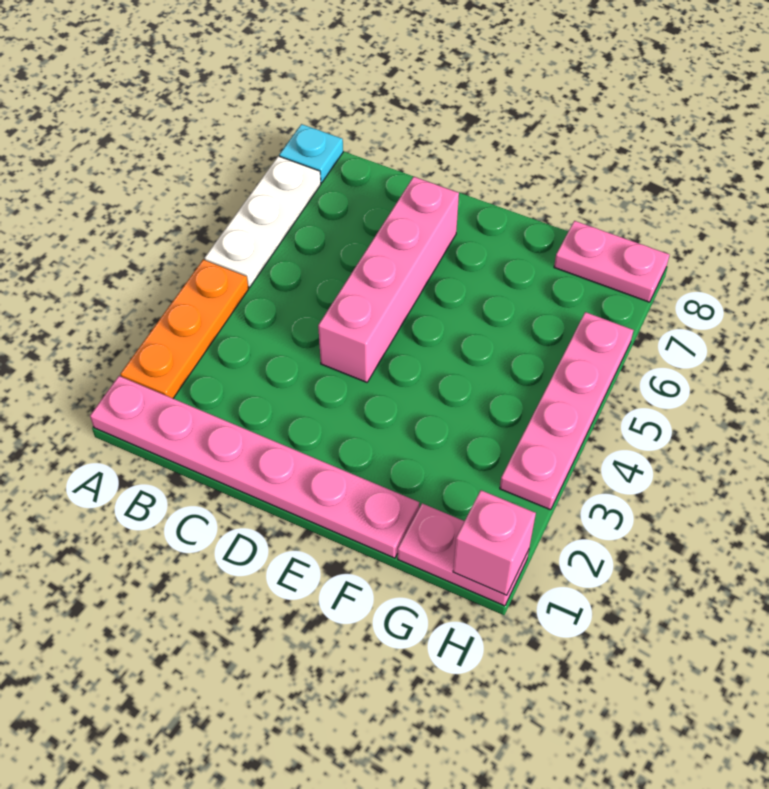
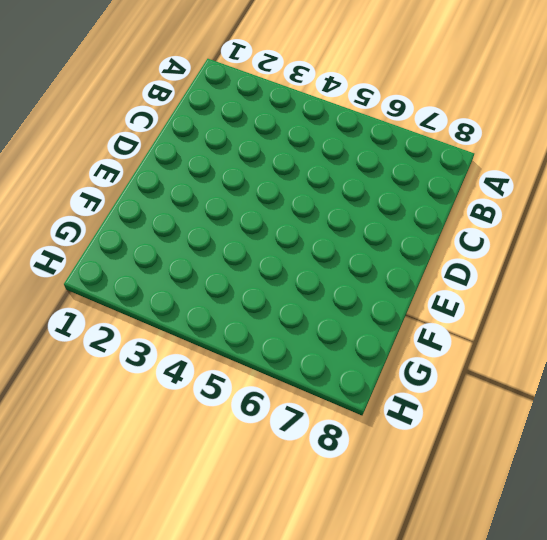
none -> pink plate A1:F1 level 1
none -> orange plate A2:A4 level 1

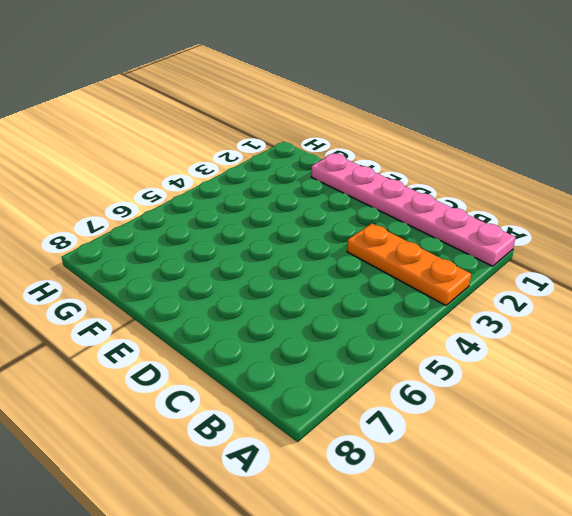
orange plate A3:C3 level 1 -> orange plate A2:A4 level 1
none -> white plate A5:A7 level 1
none -> cyan plate A8 level 1

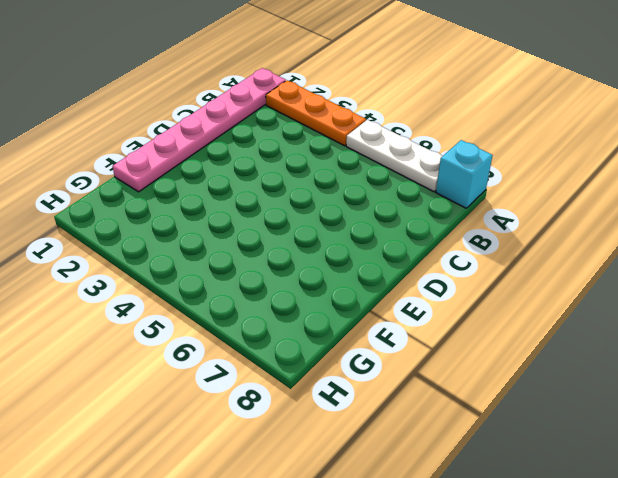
cyan brick A8 level 1 -> cyan plate A8 level 1
none -> pink brick D4:D7 level 1
none -> pink plate G1:H1 level 1

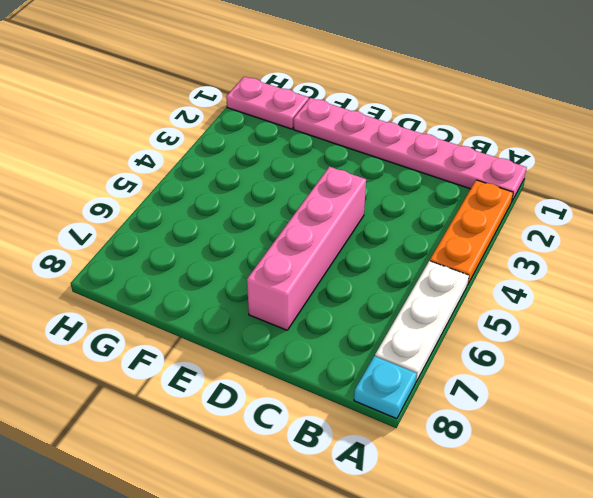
none -> pink plate G8:H8 level 1
none -> pink plate H3:H6 level 1

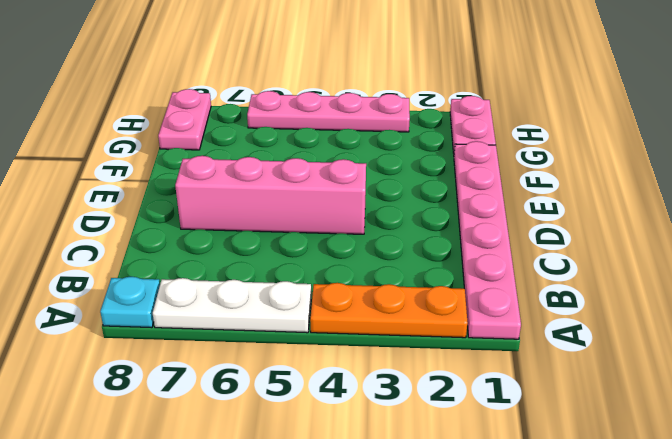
none -> pink brick H1 level 2

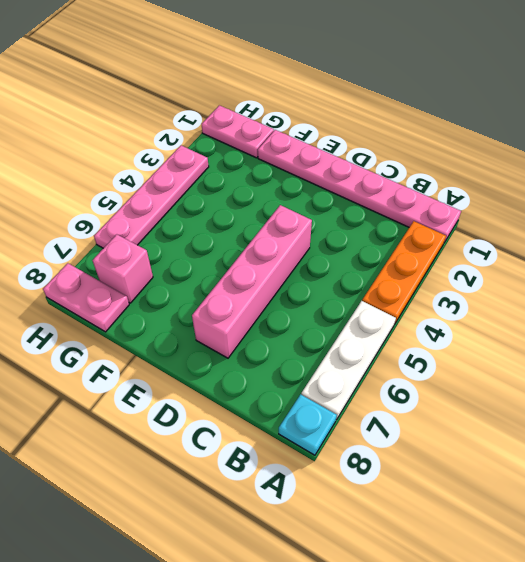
pink brick G7 level 1 -> pink brick H1 level 2

